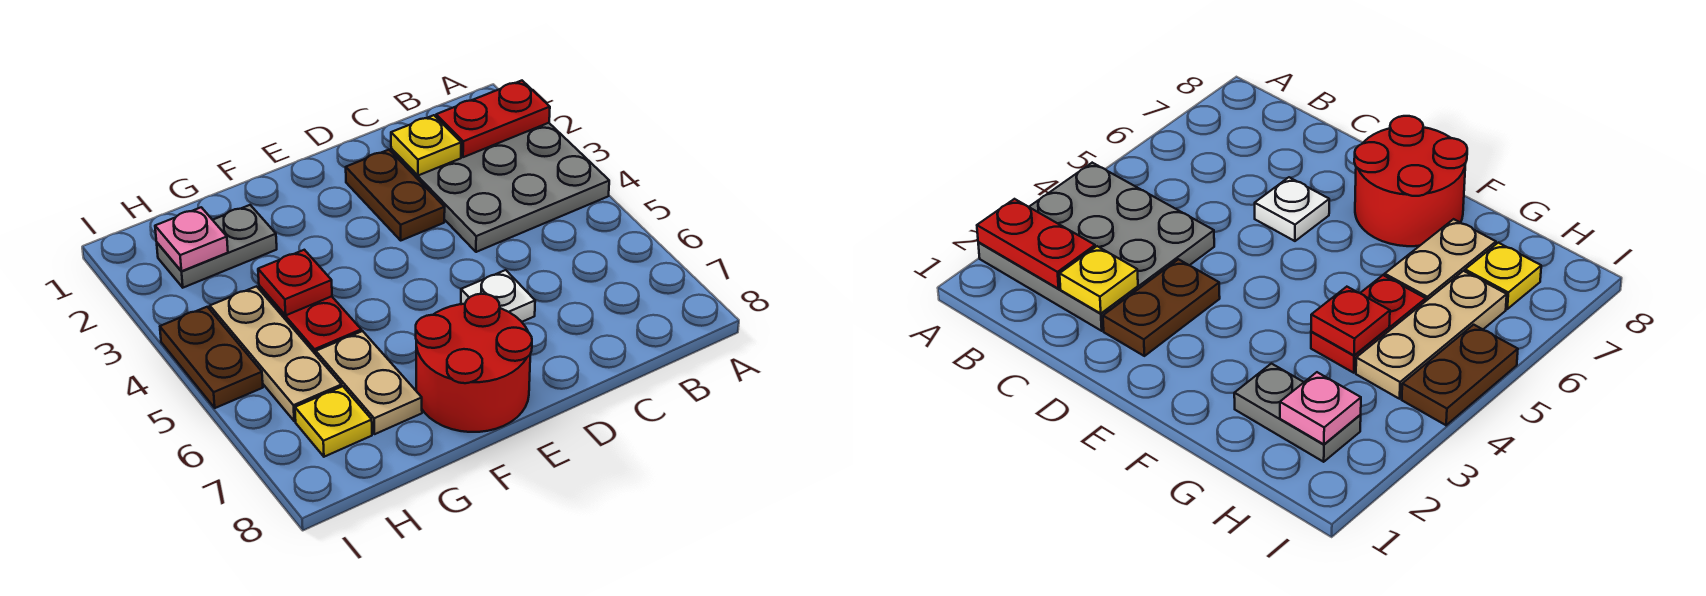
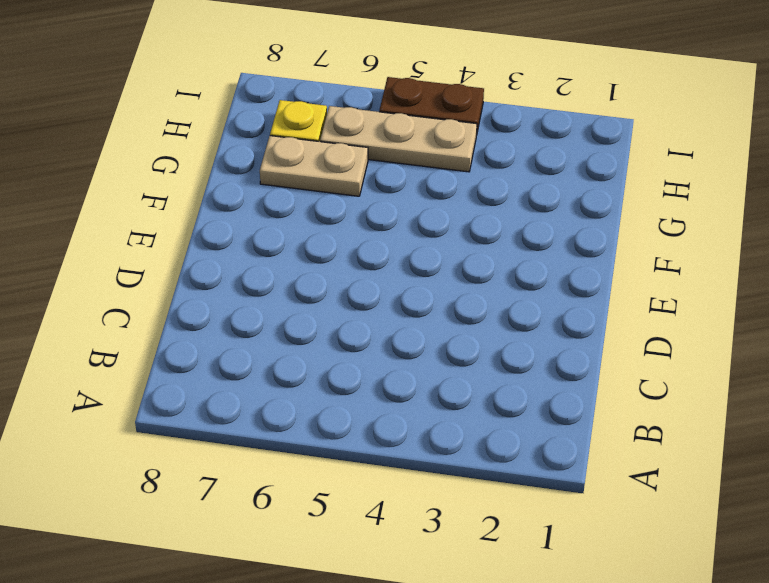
none -> grey plate A2:C4 level 1
none -> brown plate D2:D3 level 1
none -> white plate D6 level 1

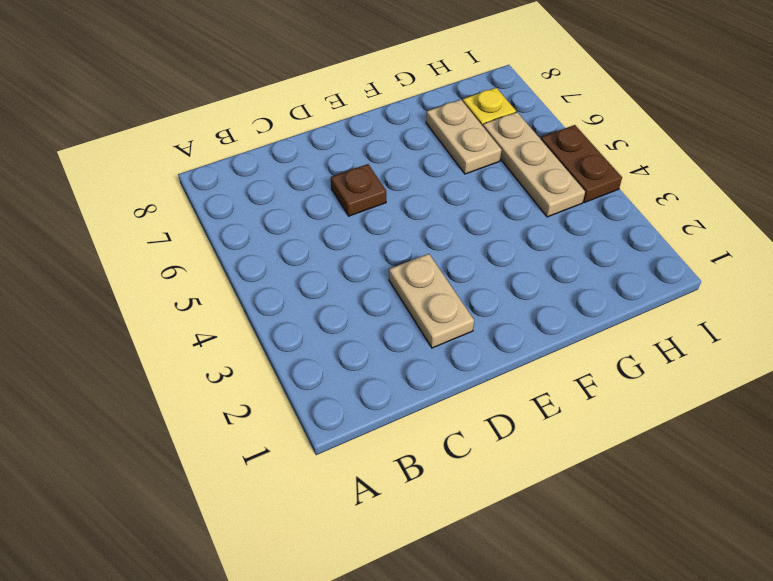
tan plate D2:D3 level 1 -> brown plate D2:D3 level 1
brown plate D6 level 1 -> white plate D6 level 1
none -> grey plate A2:C4 level 1
none -> red round brick E7:F8 level 1
none -> grey plate G2:H2 level 1

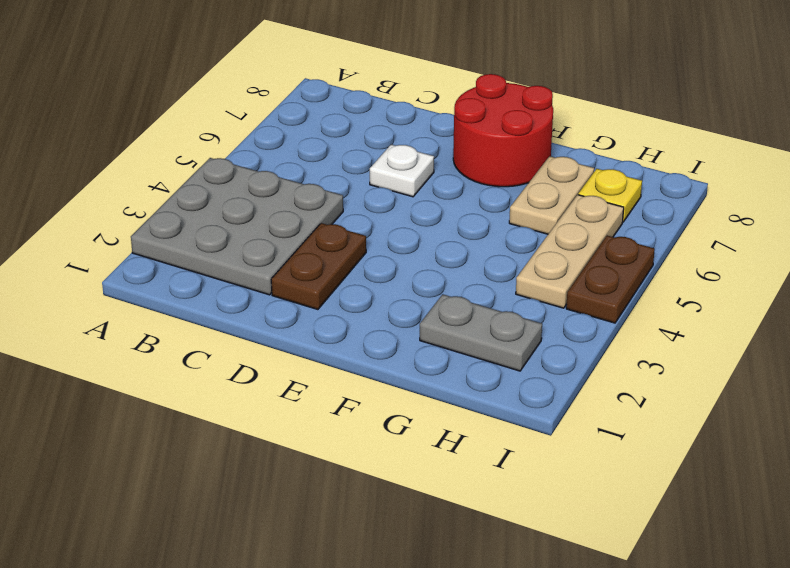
none -> red plate G4:G5 level 1
none -> red plate A2:B2 level 2
none -> yellow plate C2 level 2

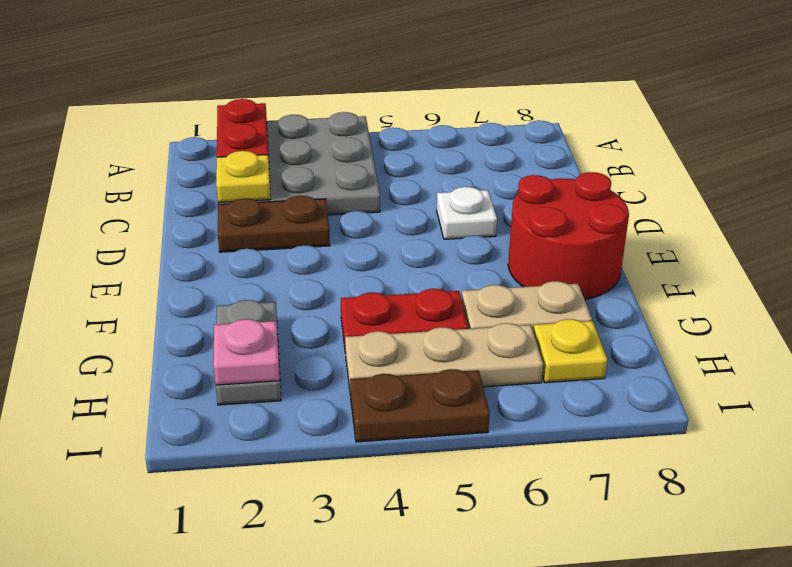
none -> red plate G4 level 2

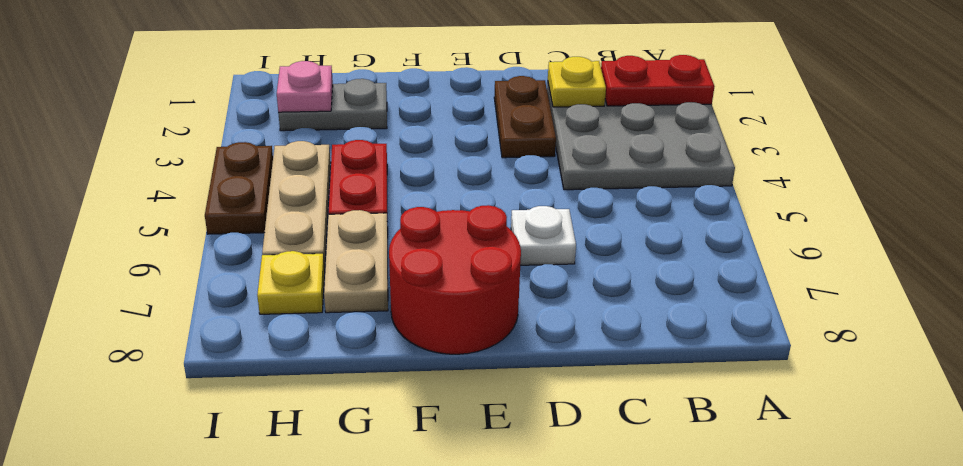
none -> red plate G4 level 2

